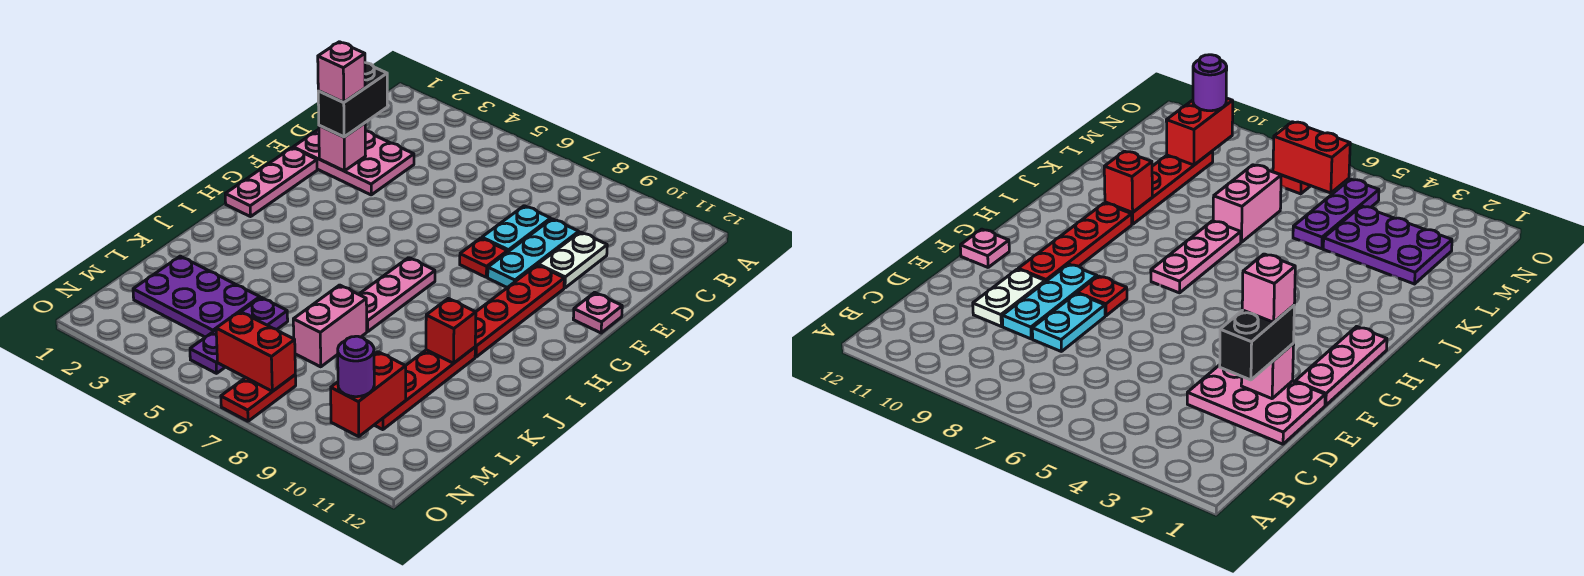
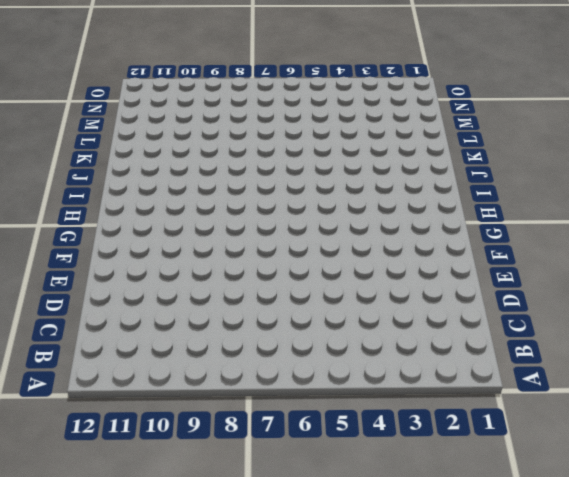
none -> pink plate D1:E3 level 1
none -> cyan plate D8:E8 level 1
none -> cyan plate D9:F9 level 1

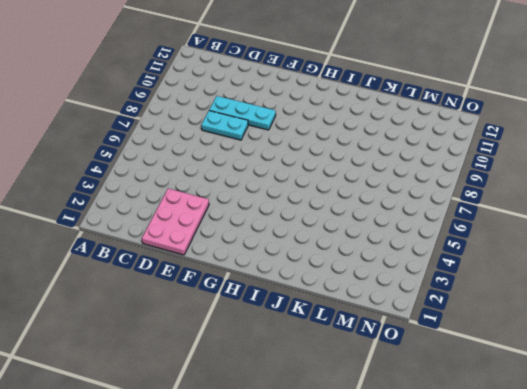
none -> white plate D10:E10 level 1
none -> pink plate F1:H1 level 1
none -> red plate F8 level 1

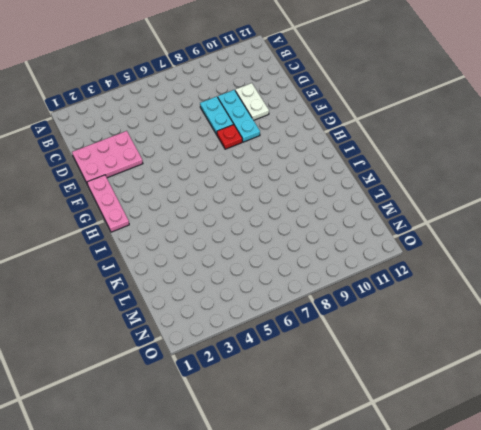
none -> red plate F10:I10 level 1
none -> pink plate F12 level 1
none -> pink plate H7:J7 level 1

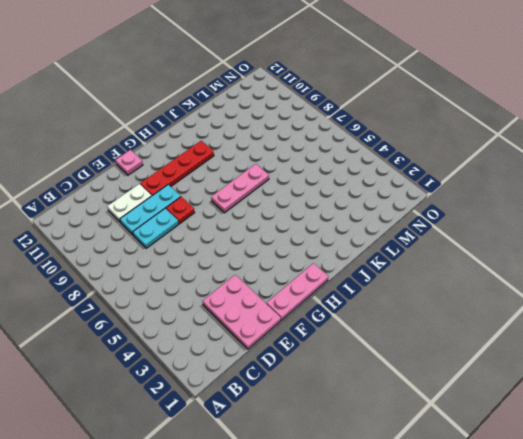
none -> red plate J10:M10 level 1
none -> pink brick K7:L7 level 1
none -> purple plate L2:M4 level 1

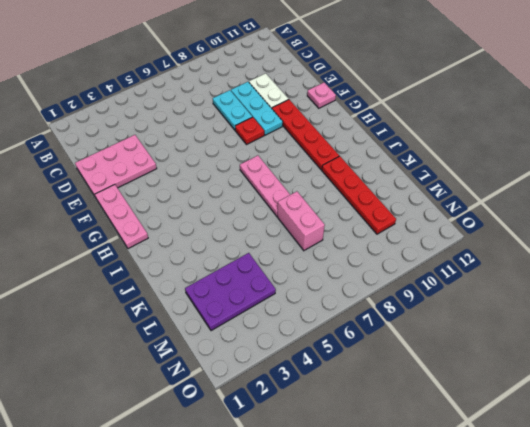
none -> purple plate L5:N5 level 1
none -> red plate N7:O7 level 1
none -> pink brick E2 level 2

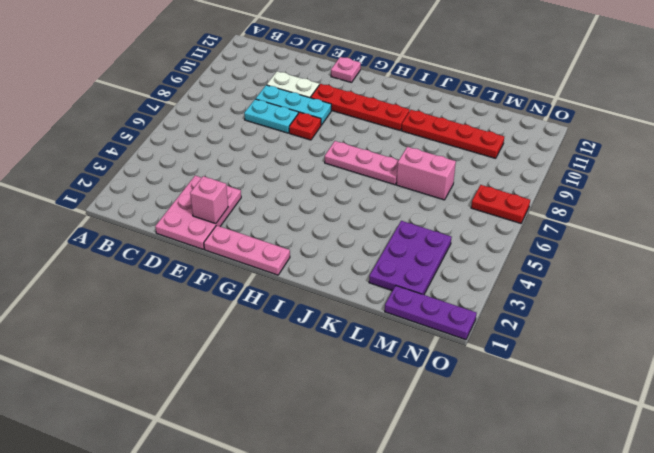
purple plate M1:O1 level 1 -> purple plate L5:N5 level 1
none -> red brick J10 level 2
none -> red brick M10:N10 level 2
none -> red brick N6:N7 level 2

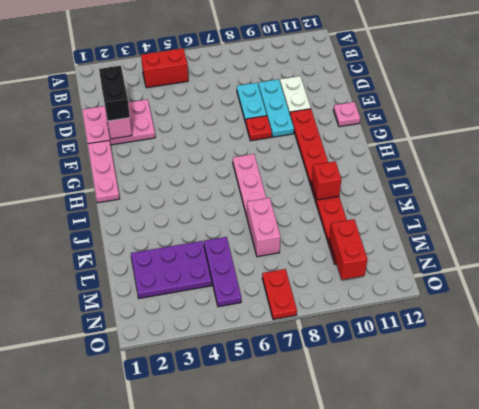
red brick B4:B5 level 1 -> red brick N6:N7 level 2
none -> purple round brick N10 level 3
none -> pink brick E2 level 4

